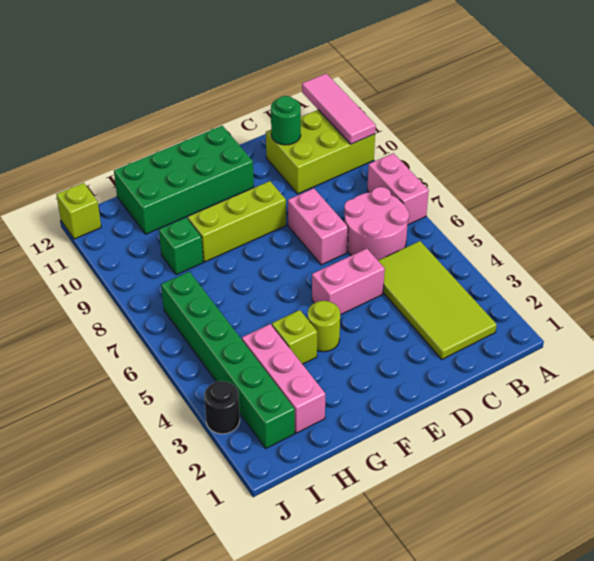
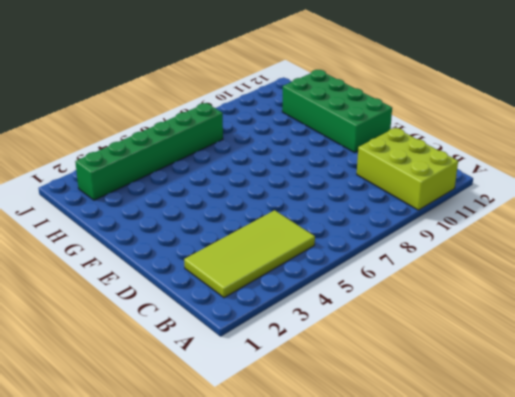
none -> pink brick A7:A8 level 1
none -> pink round brick B6:C7 level 1
none -> pink brick D5:E5 level 1

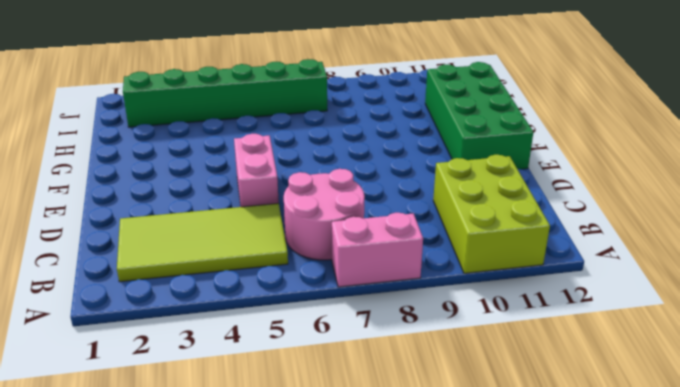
none -> pink brick D7:D8 level 1
none -> lime brick E9:G9 level 1
none -> lime round brick F4 level 1

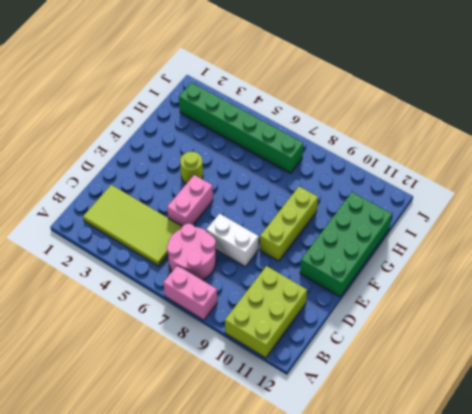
white brick D7:D8 level 1 -> pink brick D7:D8 level 1
none -> lime brick G4 level 1
none -> pink brick H2:H4 level 1
none -> green brick H9 level 1

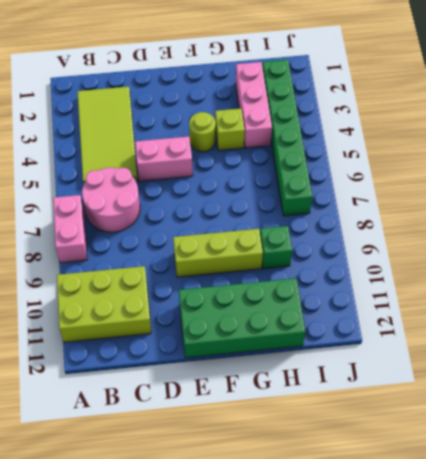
none -> pink brick D7:D8 level 1
none -> black round brick J3 level 1
none -> lime brick J12 level 1

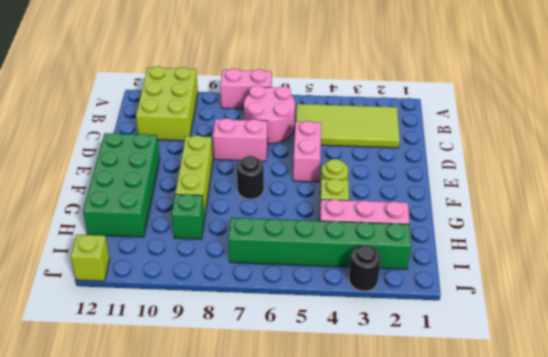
black round brick F7 level 1 -> none
none -> pink tile A10:A12 level 2
none -> green round brick C11 level 2

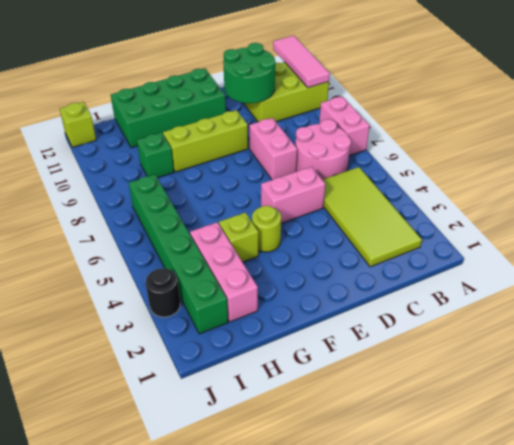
green round brick C10:D11 level 2 -> green round brick C11 level 2

